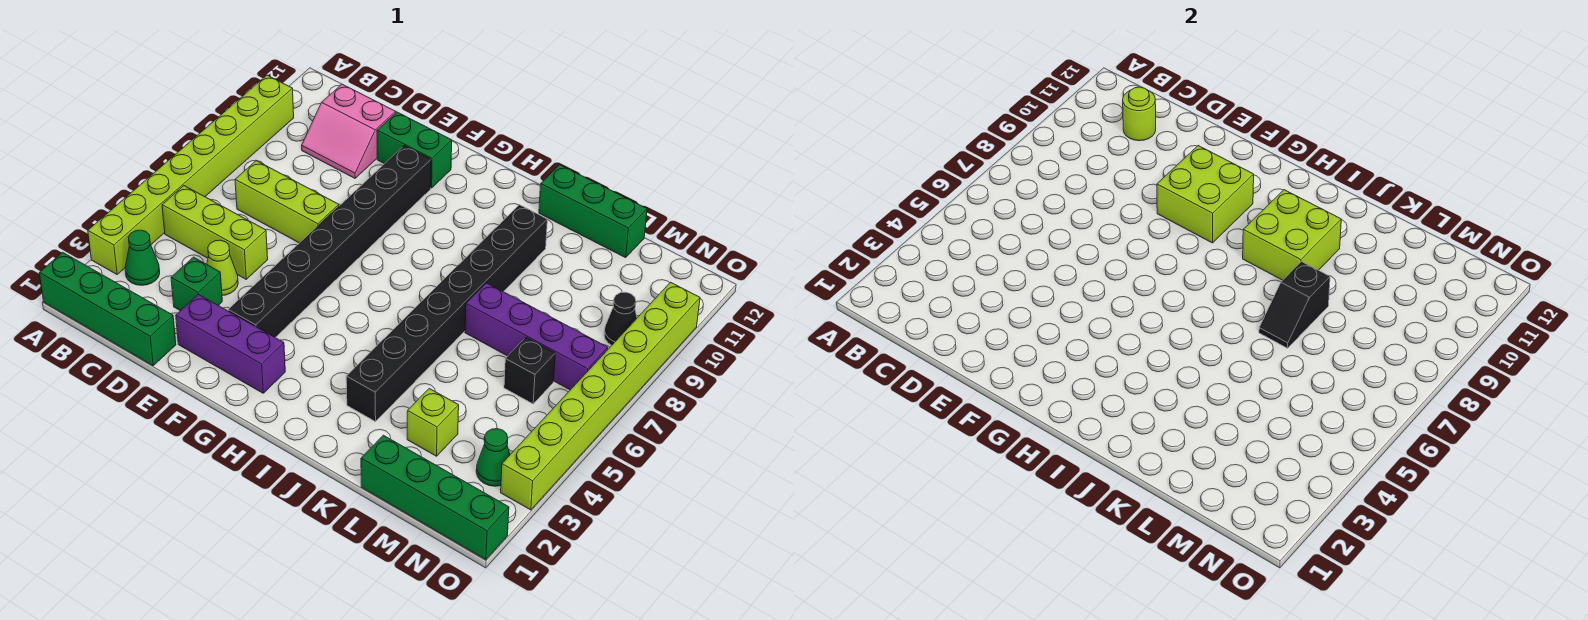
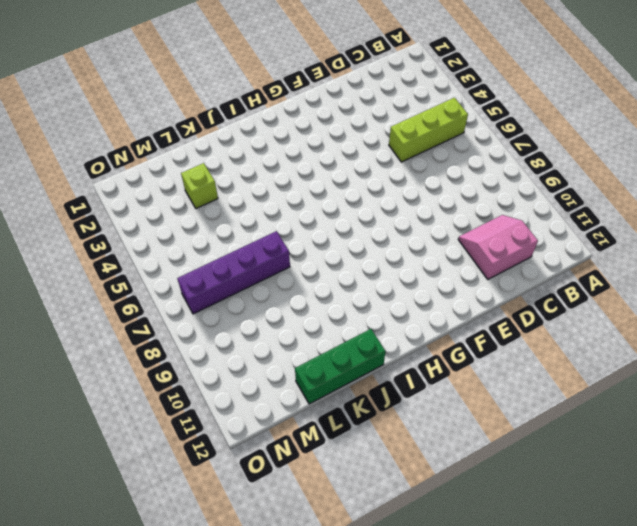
none -> green brick A1:D1 level 1
none -> lime brick A3:A10 level 1
none -> green cone B3 level 1

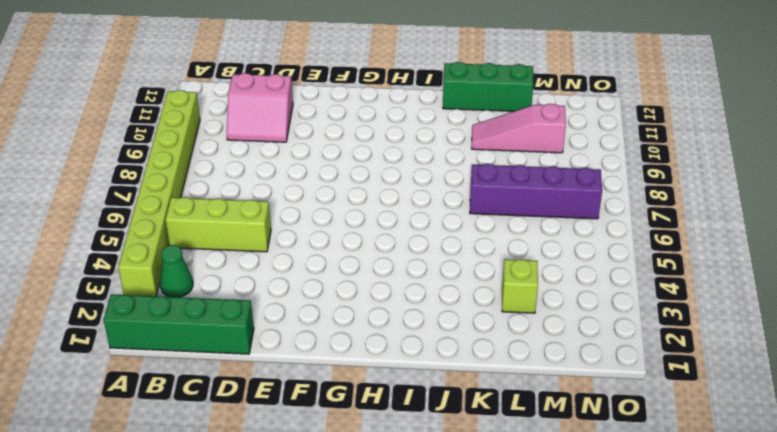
pink slope K10:M10 level 1 top M -> none
none -> lime brick C7:E7 level 1
none -> green brick D3 level 1
none -> lime cone D4 level 1

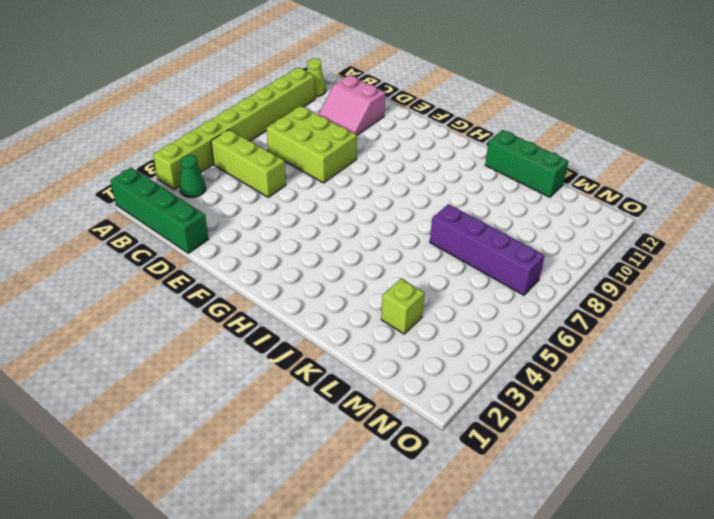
lime cone A11 level 1 -> lime cone D4 level 1
lime brick C7:E8 level 1 -> lime brick C7:E7 level 1
none -> green brick D3 level 1
none -> purple brick E2:G2 level 1
none -> green brick E11:F11 level 1

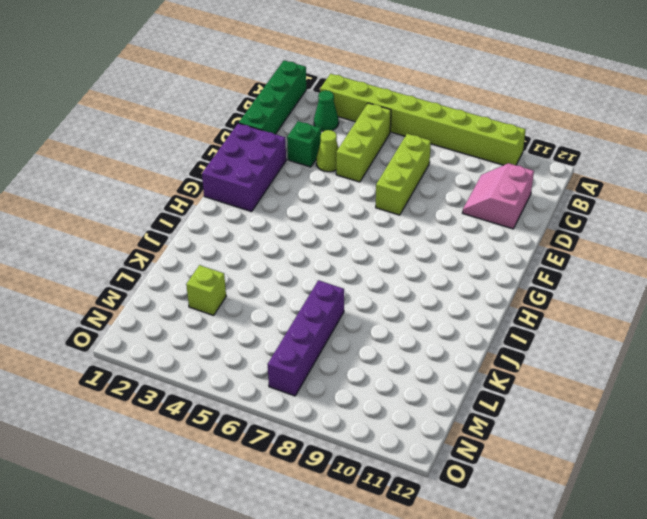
purple brick E1:G2 level 1 -> purple brick E2:G2 level 1
none -> green brick E11:F11 level 1
none -> black brick F3:F10 level 1
none -> black brick J3:J10 level 1

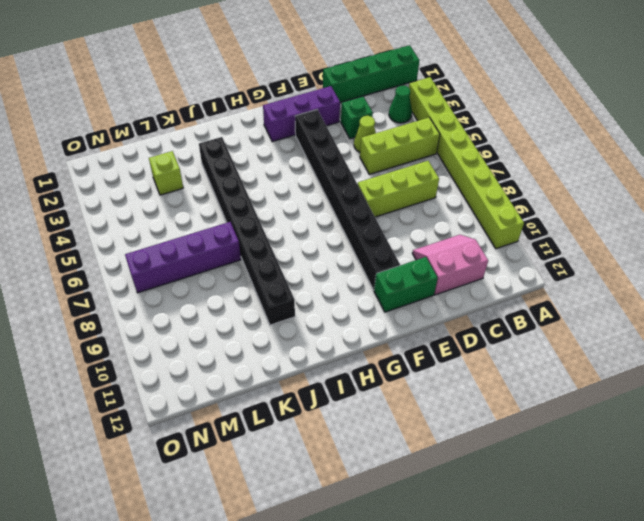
none -> green brick J12:L12 level 1
none -> green brick L1:O1 level 1
none -> black brick M6 level 1

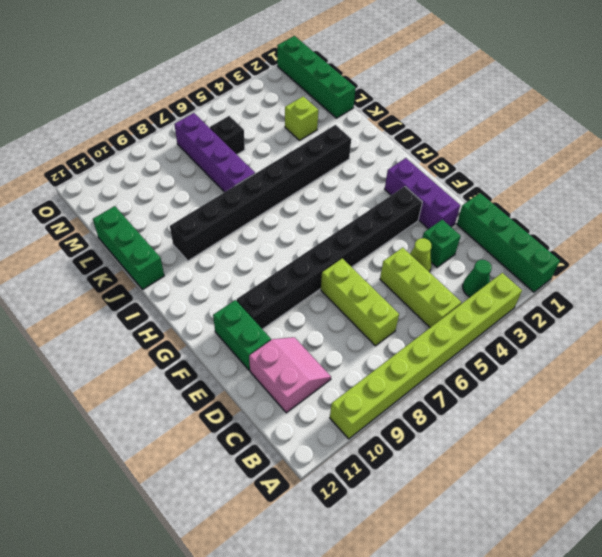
none -> green cone N3 level 1
none -> black cone N9 level 1
none -> lime brick O3:O10 level 1

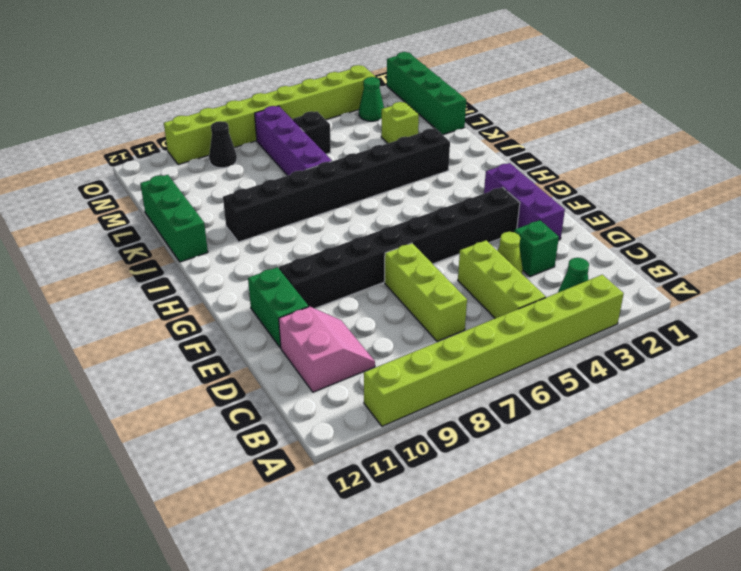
none -> green brick A1:D1 level 1
none -> lime round brick C11 level 2
none -> lime brick F9:G10 level 2

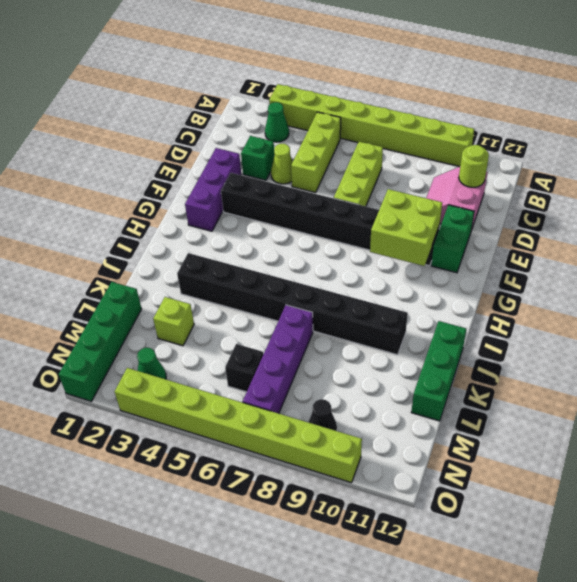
none -> green brick A1:D1 level 1
none -> lime brick I9:J10 level 2
none -> black slope K7:K8 level 2 top 8

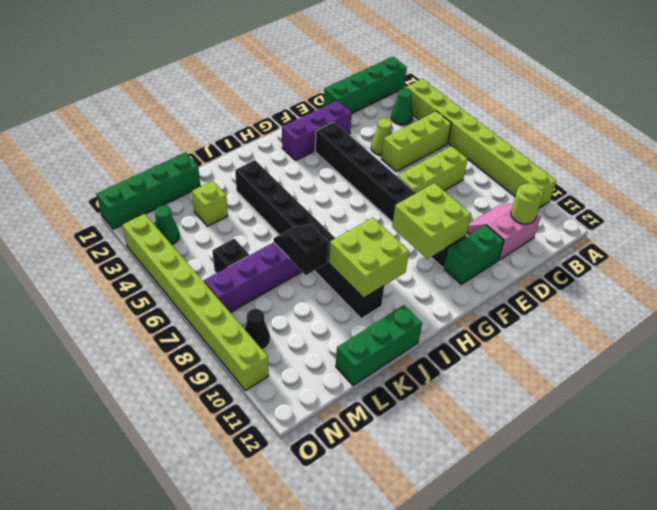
none -> green brick D3 level 1

